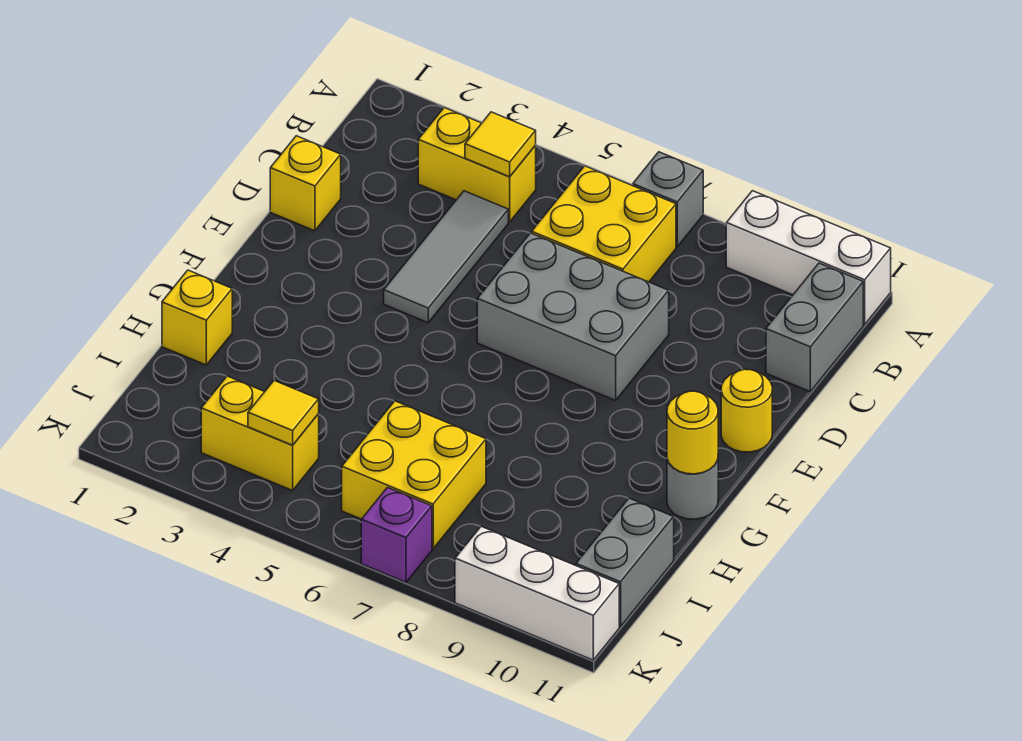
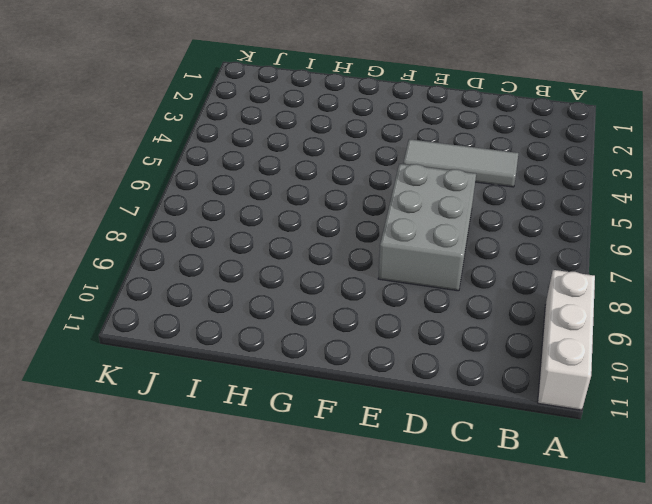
none -> grey brick A7 level 1
none -> yellow brick B3:B4 level 1
none -> yellow brick B6:C7 level 1

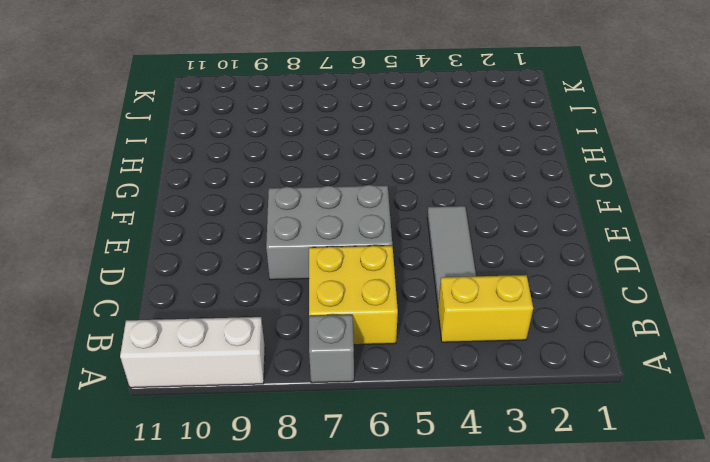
none -> grey brick B11:C11 level 1
none -> yellow brick D1 level 1
none -> yellow round brick E11 level 1

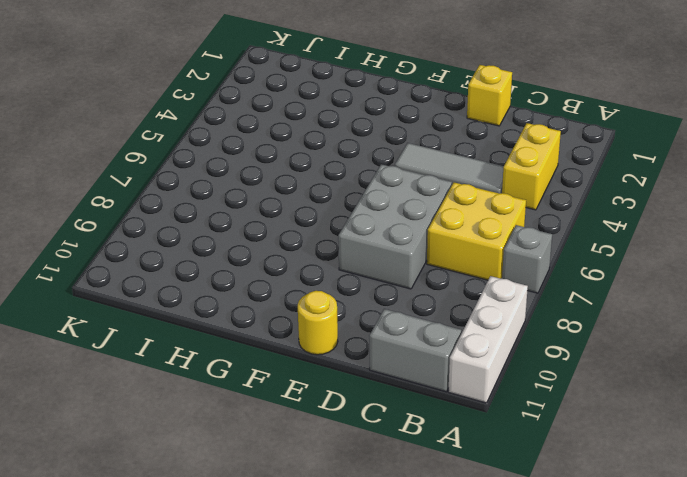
none -> grey round brick G11 level 1
none -> yellow brick H1 level 1
none -> yellow brick I6:J7 level 1

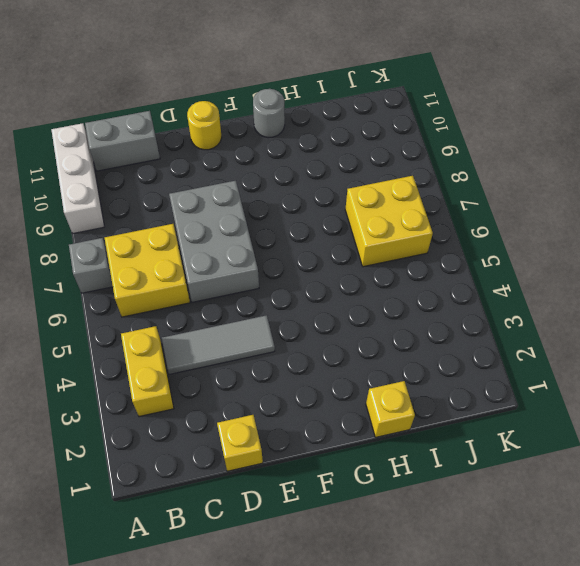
none -> grey brick I11:J11 level 1
none -> yellow brick J3:J4 level 1
none -> purple brick K7 level 1

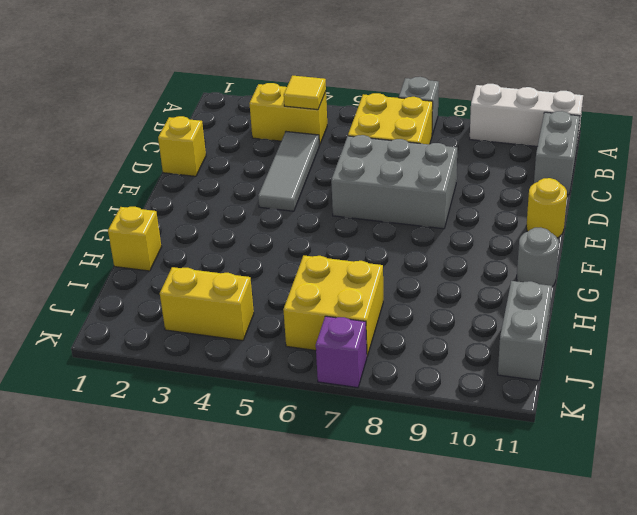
none -> white brick K9:K11 level 1
none -> yellow round brick G11 level 2
none -> yellow tile J4 level 2

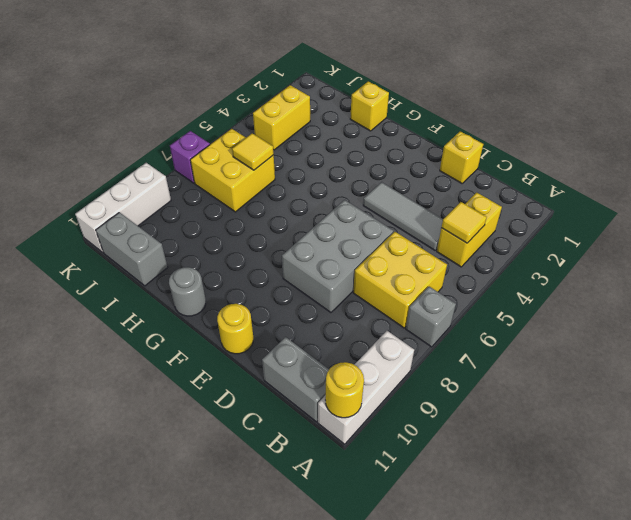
yellow round brick A11 level 2 -> yellow round brick G11 level 2
yellow tile I6 level 2 -> yellow tile J4 level 2

